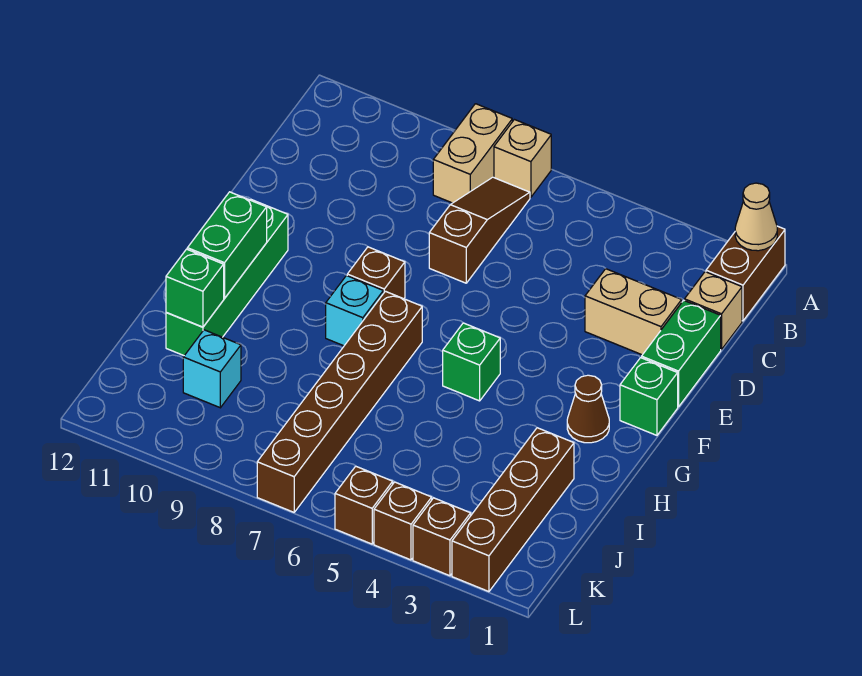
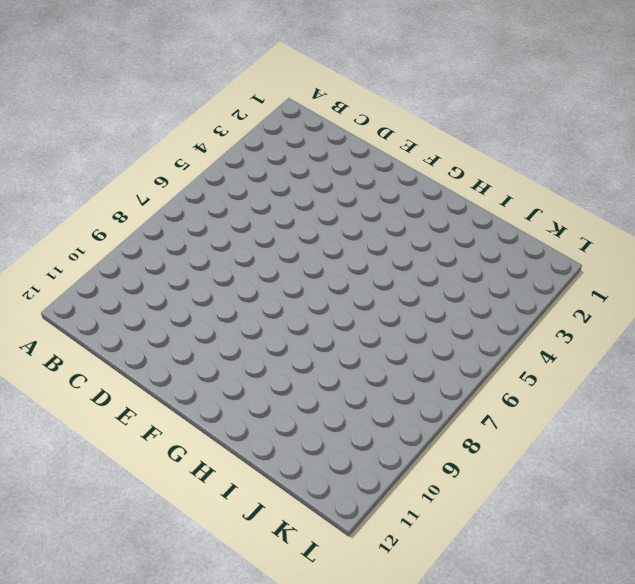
none -> brown brick A1:B1 level 1
none -> tan brick A7 level 1
none -> tan brick A8:B8 level 1

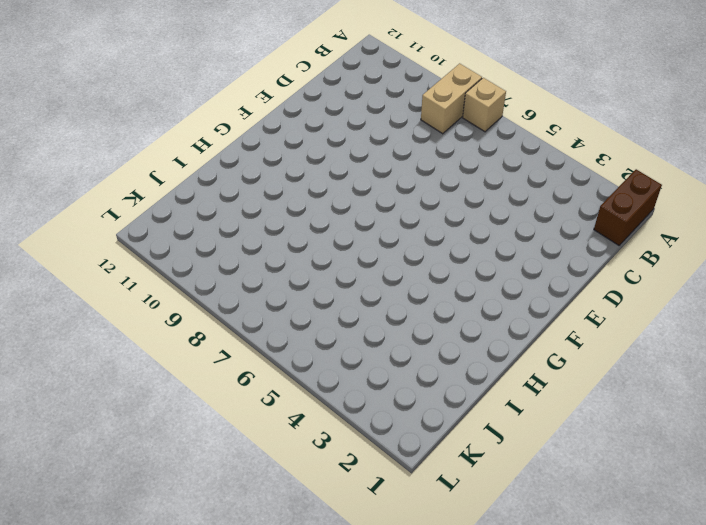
none -> brown slope B7:D7 level 1 top D
none -> tan brick C1 level 1
none -> green brick D1:E1 level 1

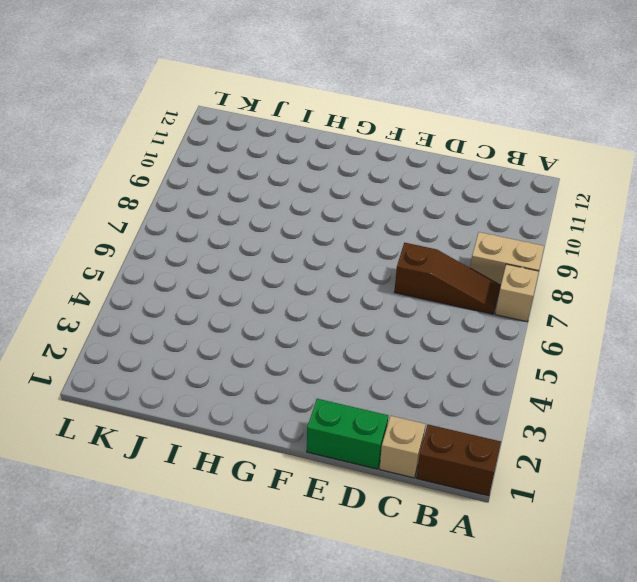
none -> tan brick D2:D3 level 1
none -> green brick F1 level 1
none -> brown brick F8 level 1

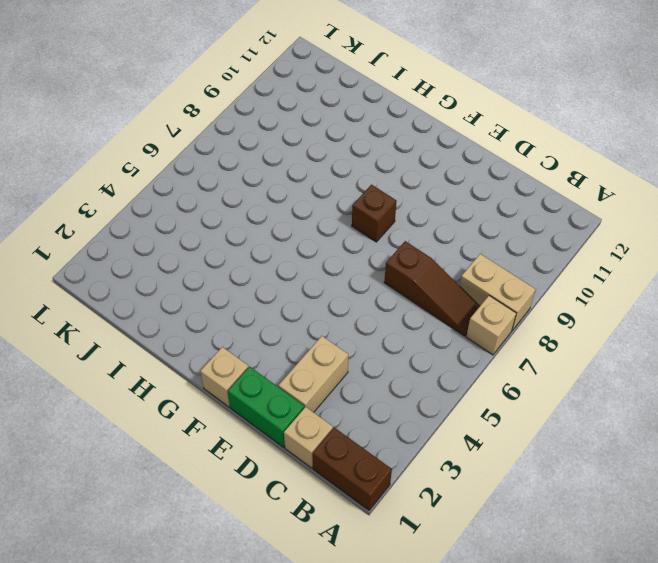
tan brick F1 level 1 -> green brick F1 level 1
none -> green brick F11:I11 level 1
none -> brown cone G2 level 1
none -> green brick G5 level 1

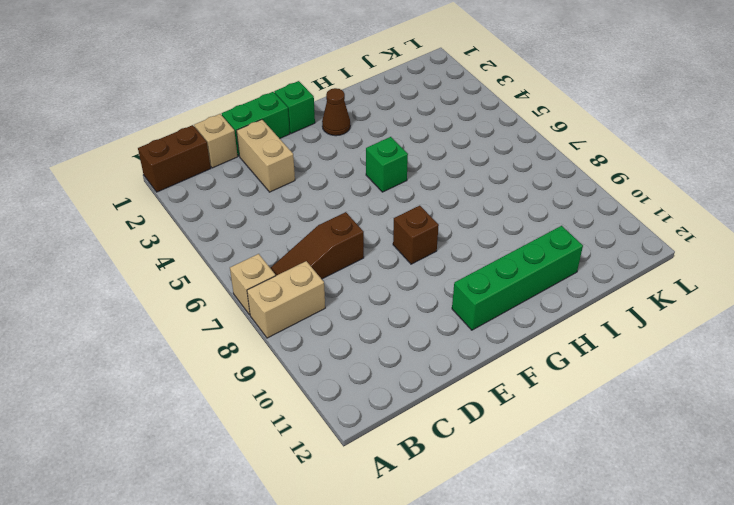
none -> brown brick G7:L7 level 1
none -> cyan brick G8 level 1
none -> brown brick I2:L2 level 1

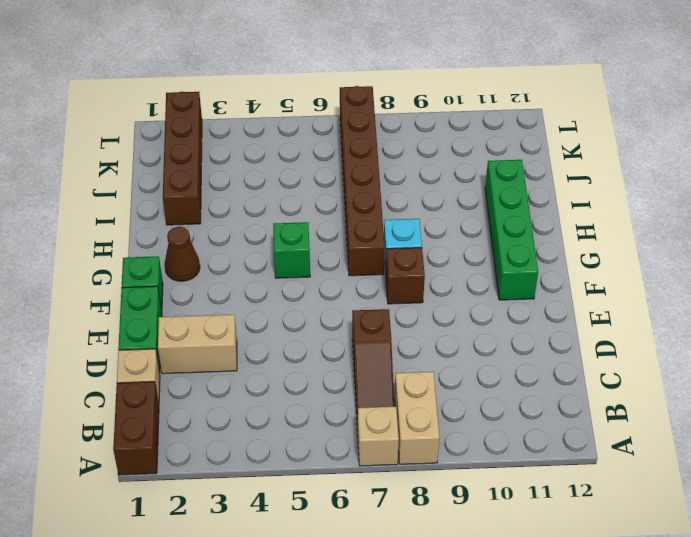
none -> cyan brick J10 level 1
none -> brown brick L3 level 1
none -> brown brick L4 level 1

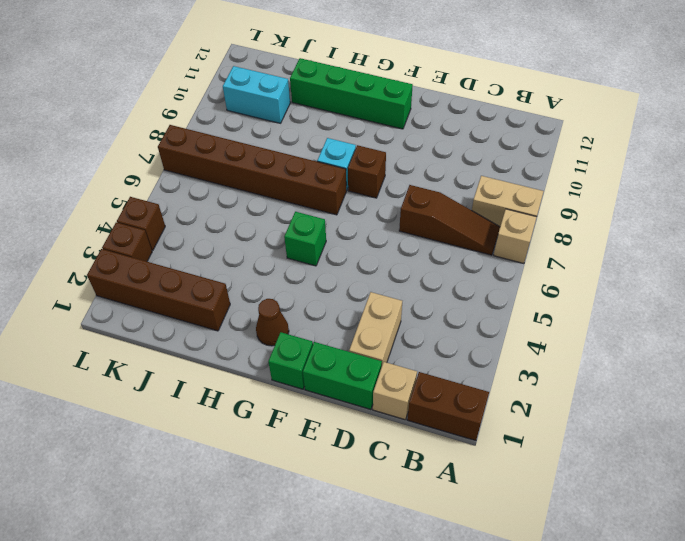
cyan brick J10:K10 level 1 -> cyan brick J10 level 1
none -> brown brick L5 level 1
none -> tan cone A1 level 2
none -> green brick G11:H11 level 2

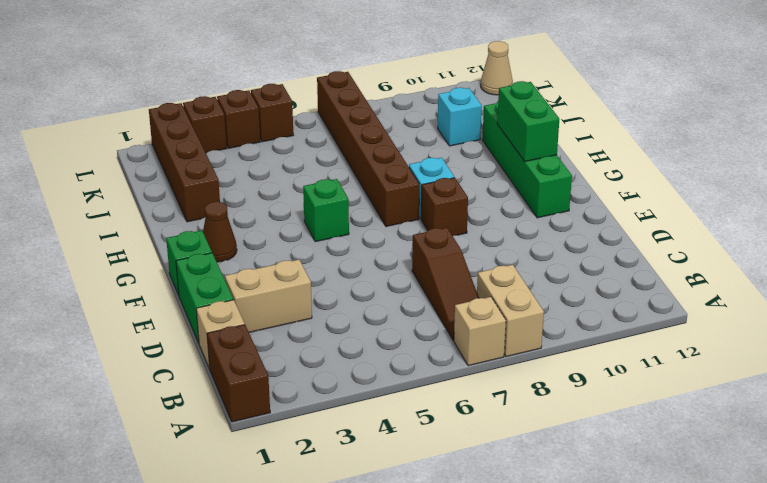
tan cone L12 level 1 -> tan cone A1 level 2
none -> green brick I11 level 2

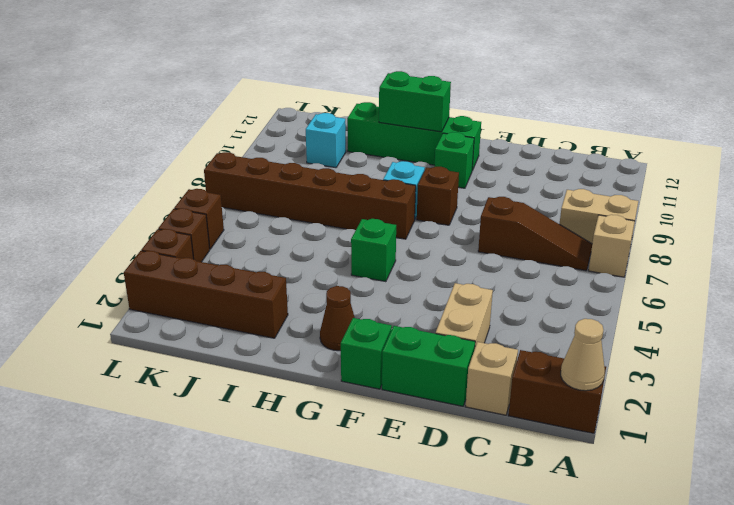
green brick F10 level 1 -> green brick I11 level 2

